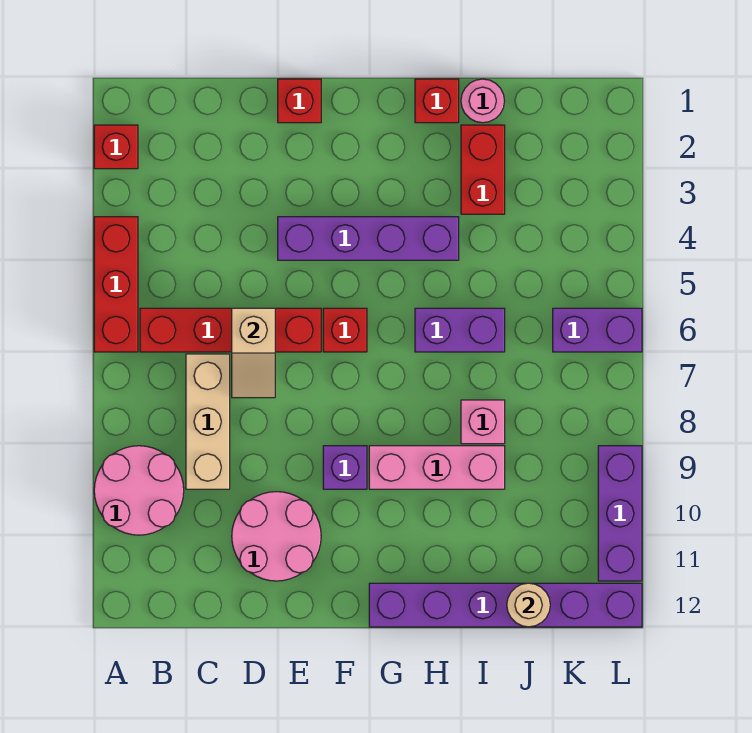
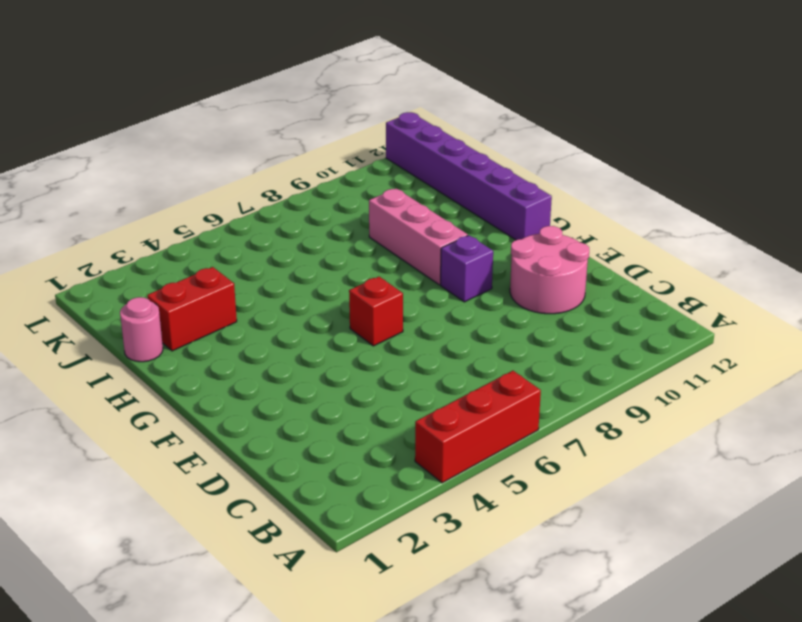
none -> red brick A2 level 1
none -> pink round brick A9:B10 level 1
none -> red brick B6:E6 level 1

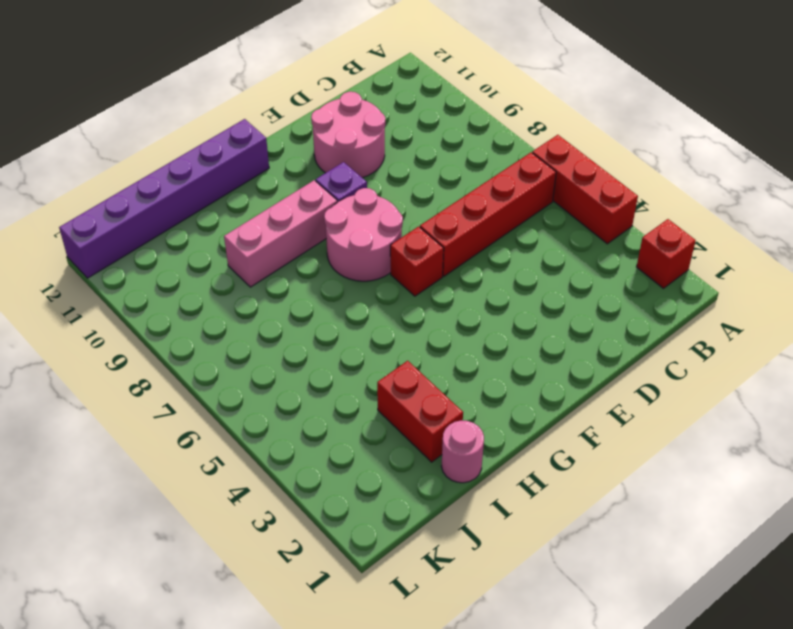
pink round brick F7:G8 level 1 -> pink round brick A9:B10 level 1
none -> tan brick C7:C9 level 1
none -> red brick E1 level 1
none -> purple brick E4:H4 level 1

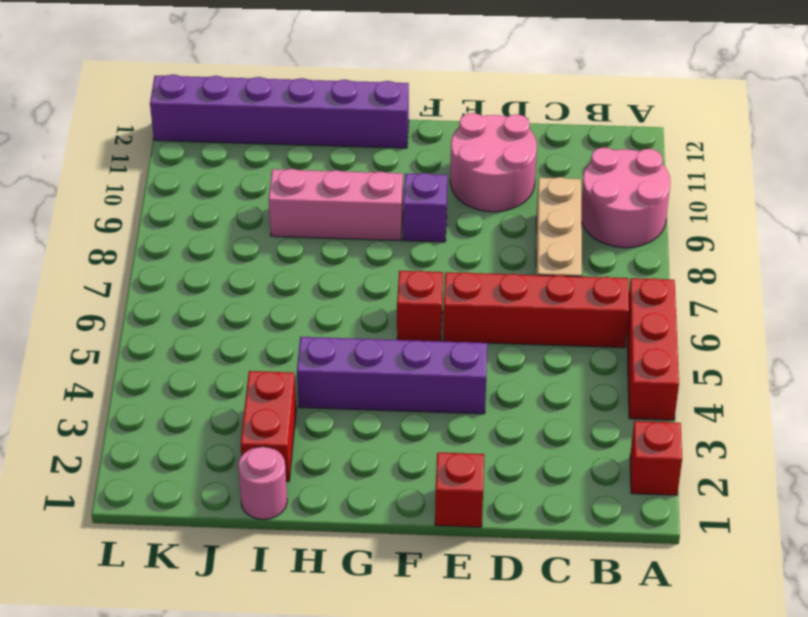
none -> red brick H1 level 1
none -> purple brick H6:I6 level 1
none -> pink brick I8 level 1

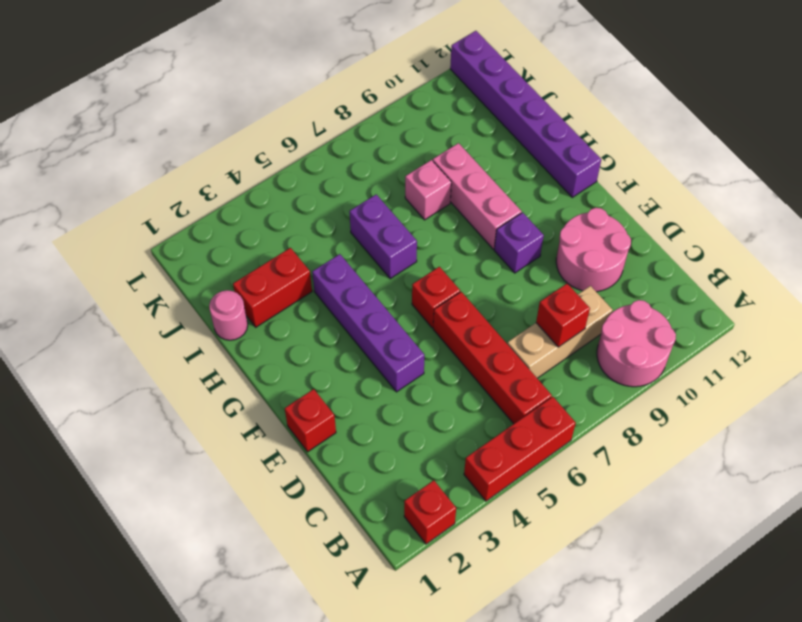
red brick C8 level 2 -> red brick H1 level 1
none -> purple brick K6:L6 level 1
none -> purple brick L9:L11 level 1
none -> tan slope D6:D7 level 2 top 6

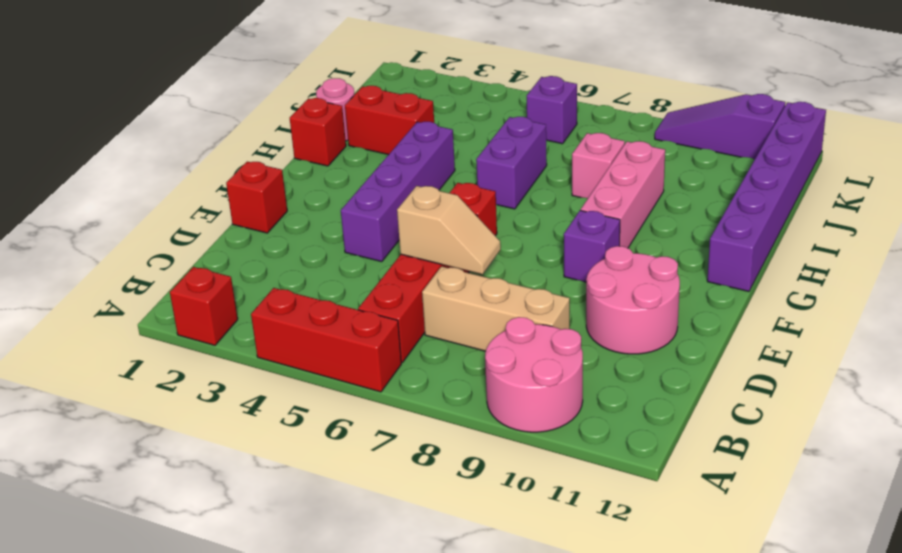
purple brick K6 level 1 -> purple brick K6:L6 level 1
purple slope L9:L11 level 1 top 11 -> purple brick L9:L11 level 1
none -> tan round brick J12 level 2

